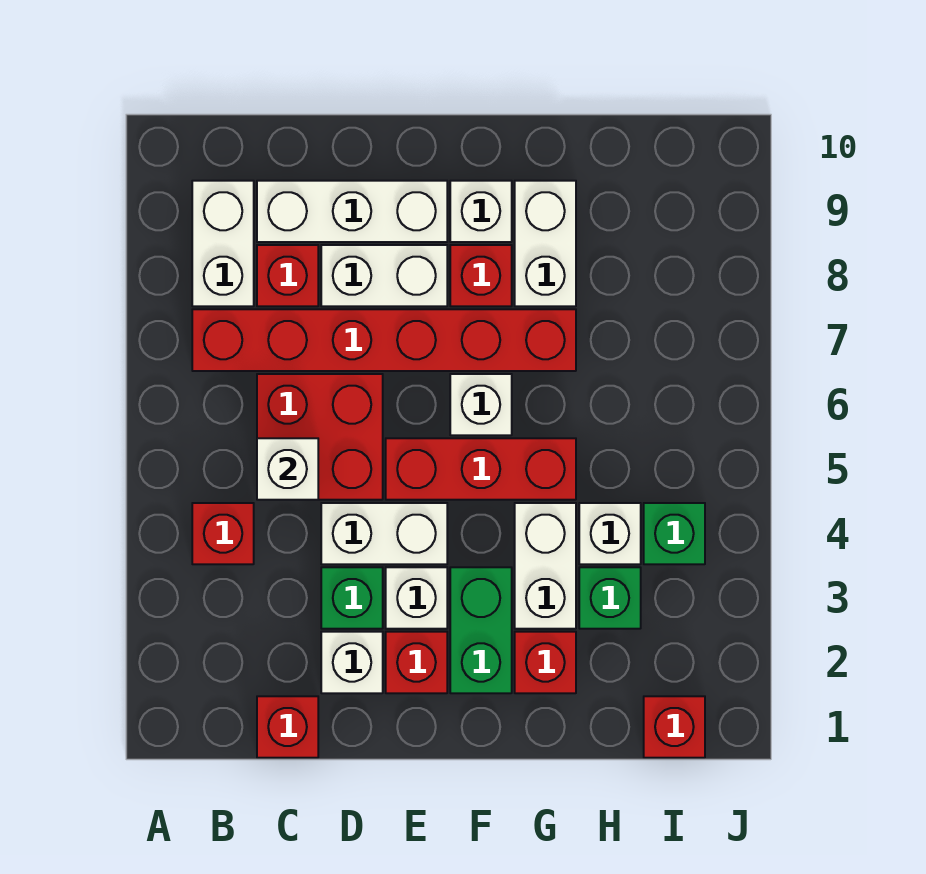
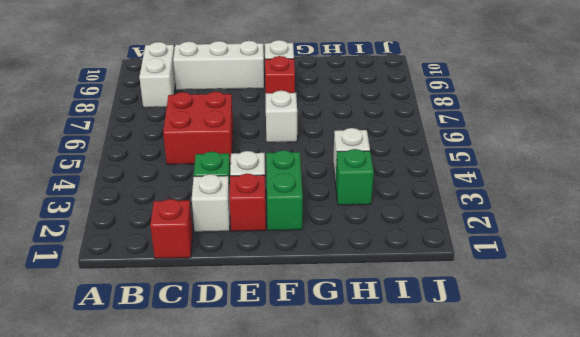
none -> red brick B4 level 1
none -> red brick B7:G7 level 1
none -> red brick C8 level 1

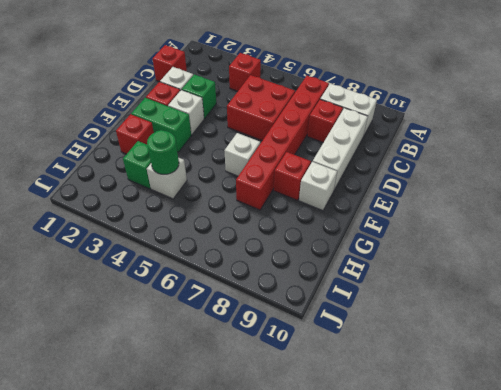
green round brick H4 level 2 -> none
none -> white brick D4:E4 level 1
none -> white brick D8:E8 level 1
none -> red brick E5:G5 level 1

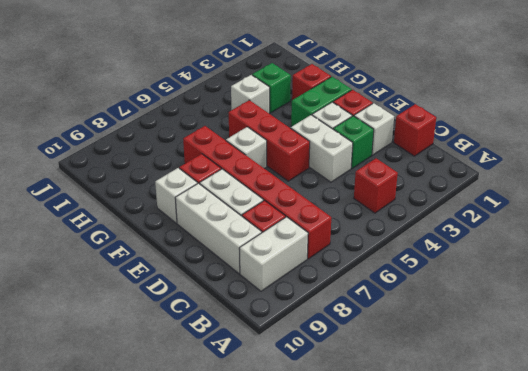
none -> red brick C5:D6 level 1
none -> white brick G3:G4 level 1
none -> white brick G8:G9 level 1

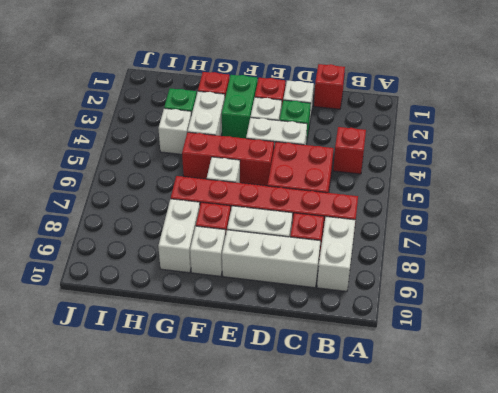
none -> red brick I1 level 1
none -> green brick I4 level 1
none -> white brick C5 level 2

